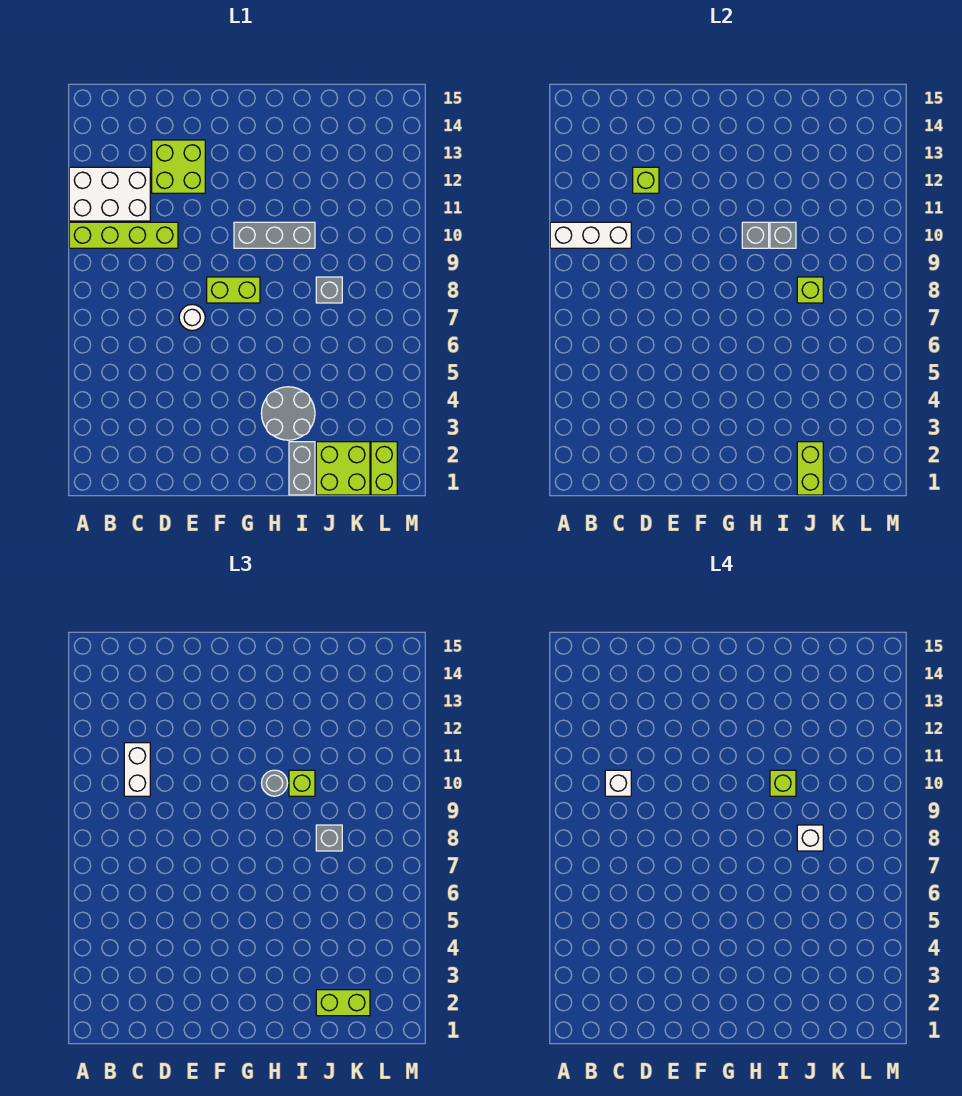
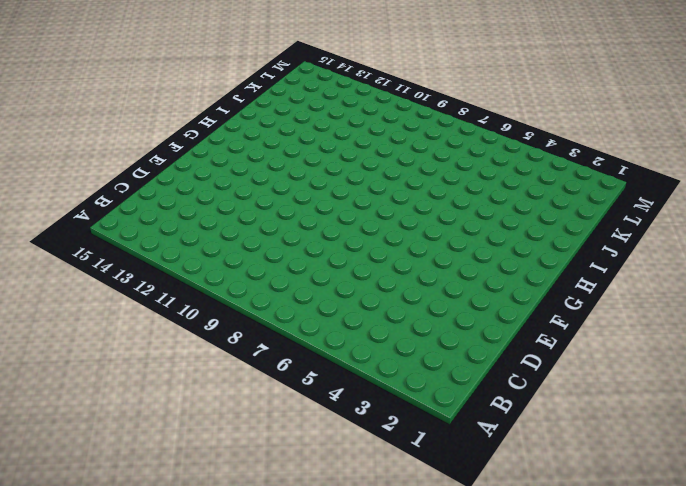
none -> lime brick A10:D10 level 1
none -> white brick A11:C12 level 1
none -> lime brick D12:E13 level 1

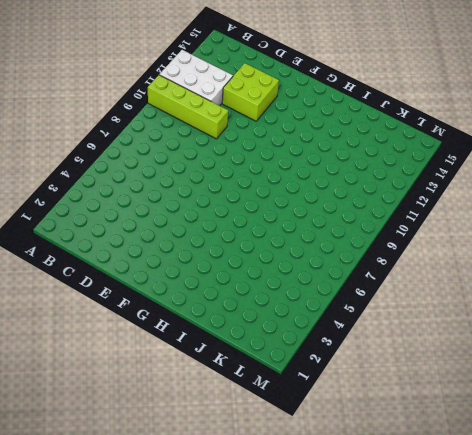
none -> white round brick E7 level 1
none -> lime brick F8:G8 level 1
none -> grey brick G10:I10 level 1

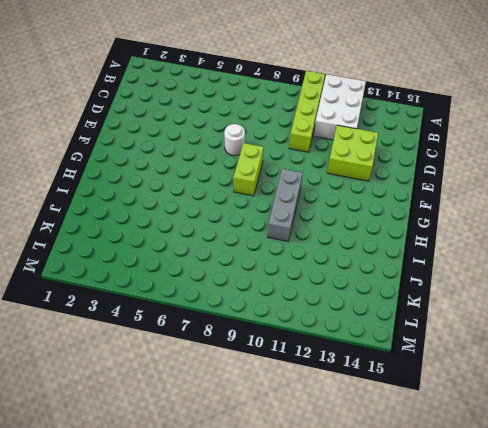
none -> grey round brick H3:I4 level 1
none -> grey brick I1:I2 level 1
none -> lime brick J1:K2 level 1

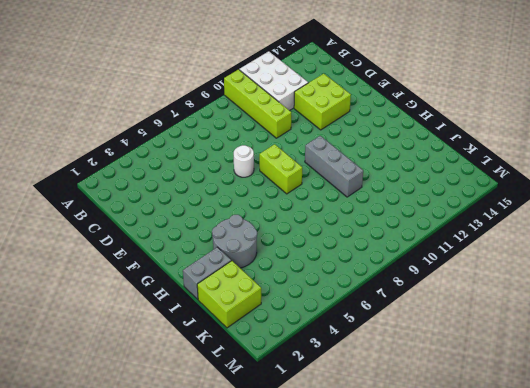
none -> grey brick J8 level 1
none -> lime brick L1:L2 level 1
none -> white brick A10:C10 level 2

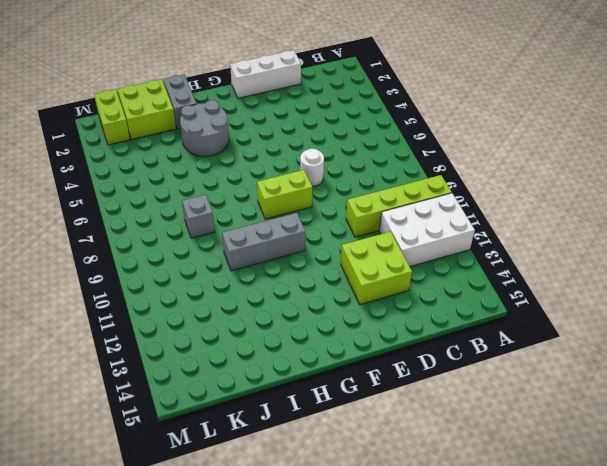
white brick D1:F1 level 1 -> white brick A10:C10 level 2
none -> lime brick D12 level 2
none -> grey brick H10 level 2
none -> grey brick I10 level 2

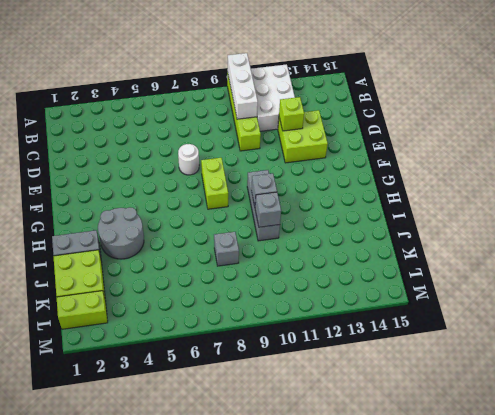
none -> lime brick J1:J2 level 2
none -> lime brick J8 level 2
none -> white brick C10:C11 level 3

